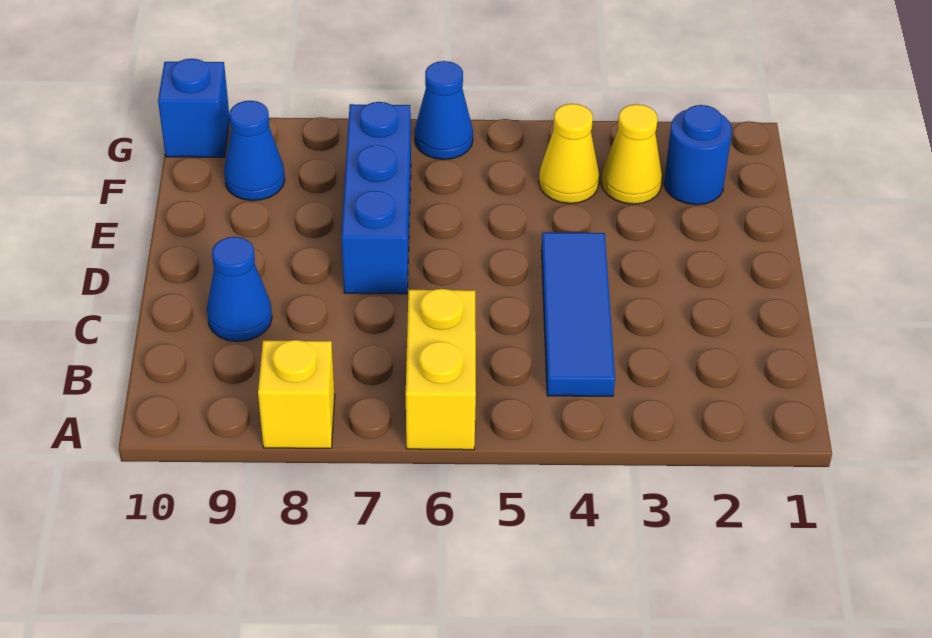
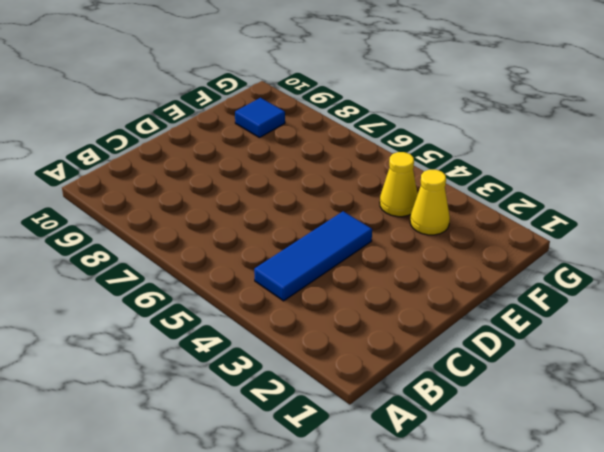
blue tile F9 level 1 -> blue cone F9 level 1
none -> yellow brick A6:B6 level 1
none -> yellow brick A8 level 1

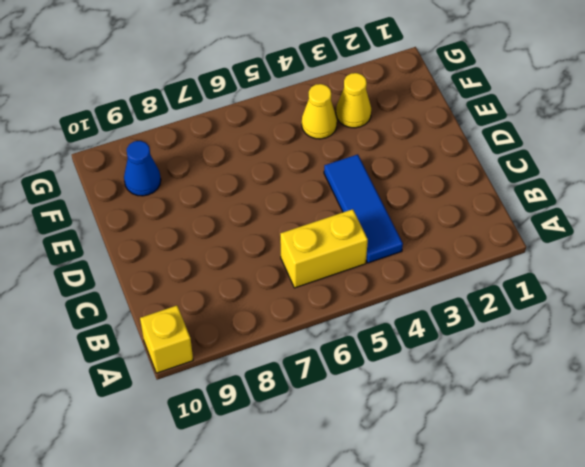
yellow brick A10 level 1 -> yellow brick A8 level 1
yellow brick B5:B6 level 1 -> yellow brick A6:B6 level 1
none -> blue cone C9 level 1
none -> blue brick D7:F7 level 1

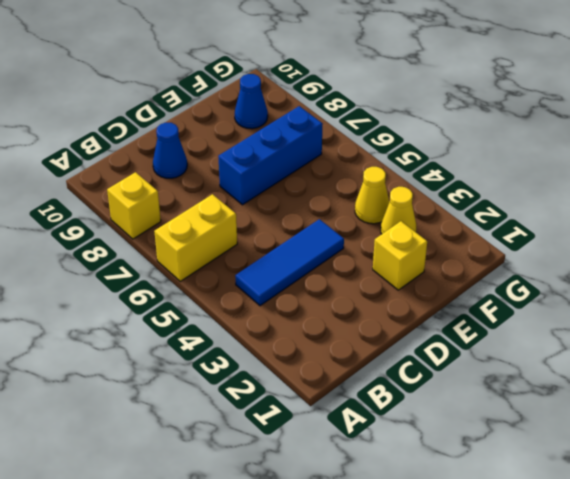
yellow brick E2 level 1 -> none
none -> blue round brick F2 level 1
none -> blue cone G6 level 1

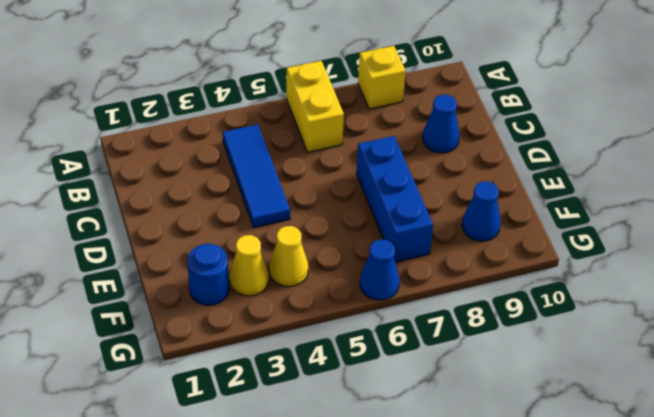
none -> blue brick G10 level 1

